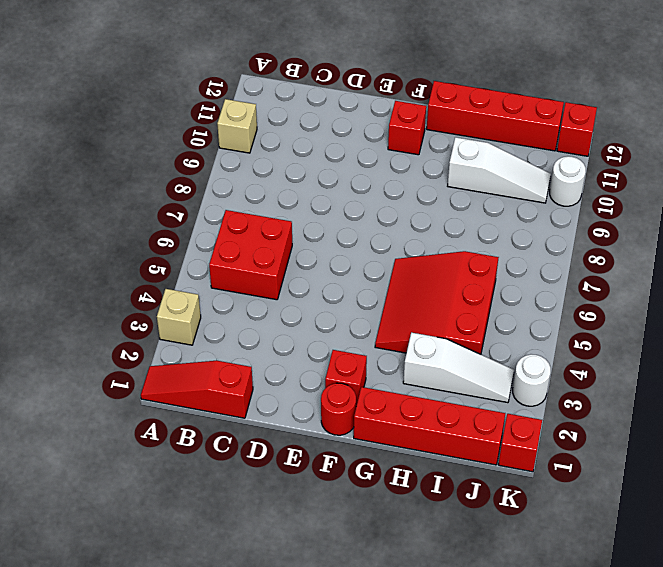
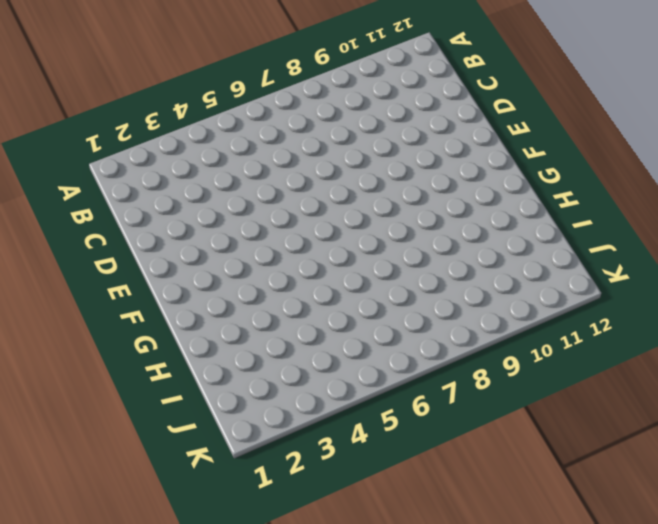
none -> red slope A1:C1 level 1 top C
none -> tan brick A3 level 1
none -> tan brick A10 level 1

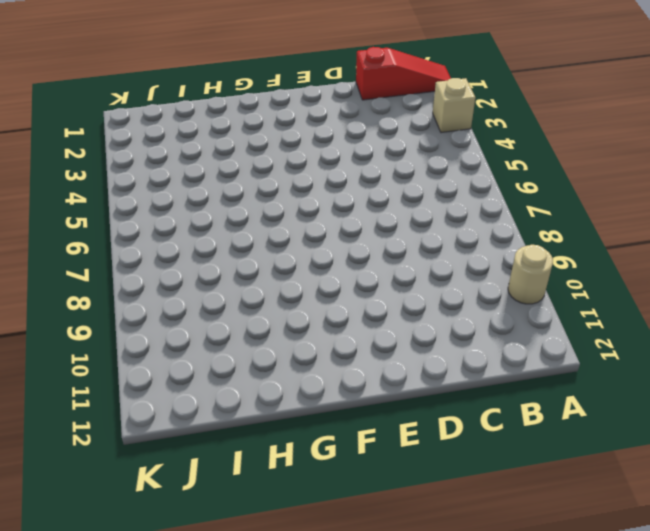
tan round brick A10 level 1 -> tan brick A10 level 1
none -> red brick B5:C6 level 1
none -> red round brick F1 level 1
none -> red brick F2 level 1

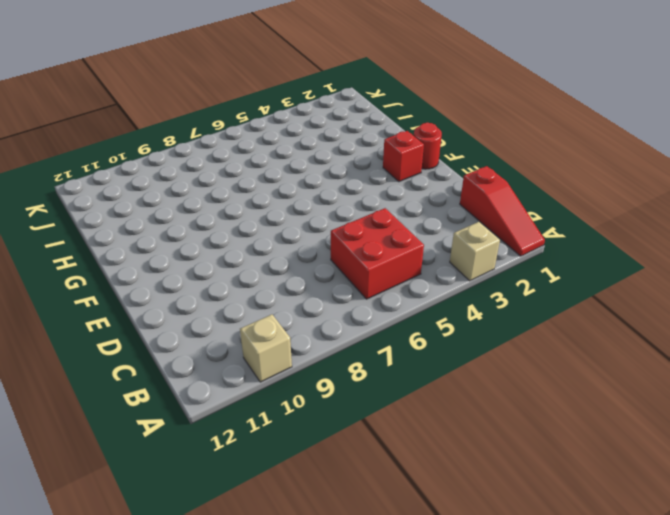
none -> red brick F11 level 1
none -> red brick G1:J1 level 1
none -> red slope G4:I6 level 1 top I

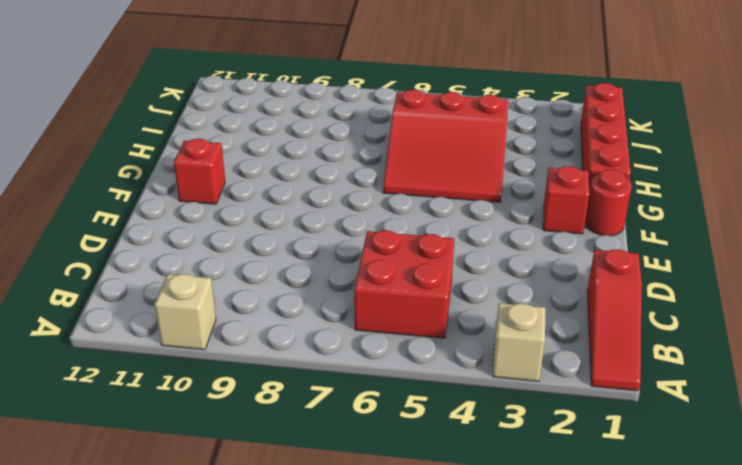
none -> red brick G12:J12 level 1
none -> white slope H3:J3 level 1 top H
none -> white slope H10:J10 level 1 top H

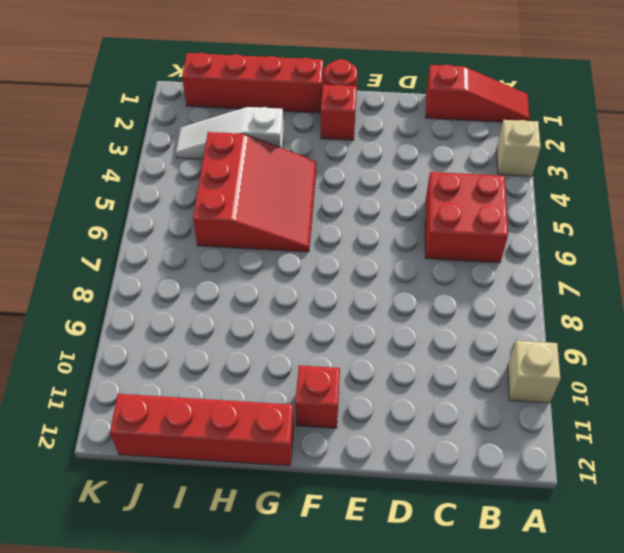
none -> white slope H10:J10 level 1 top H
none -> red brick K1 level 1
none -> white round brick K3 level 1

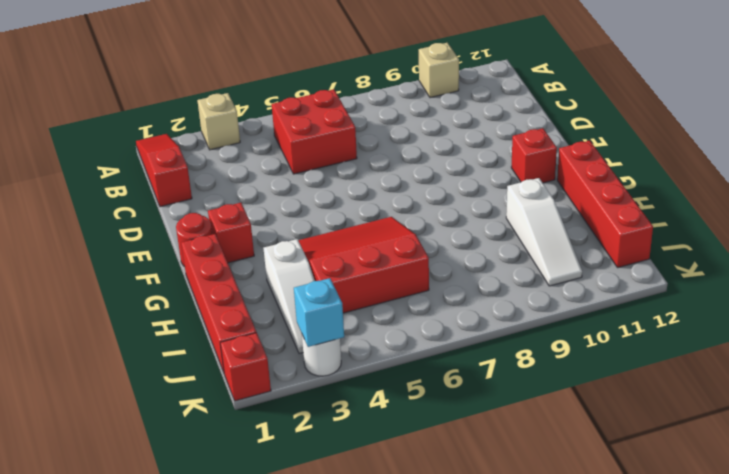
cyan brick K3 level 2 -> none
none -> white round brick K10 level 1
none -> red brick K12 level 1

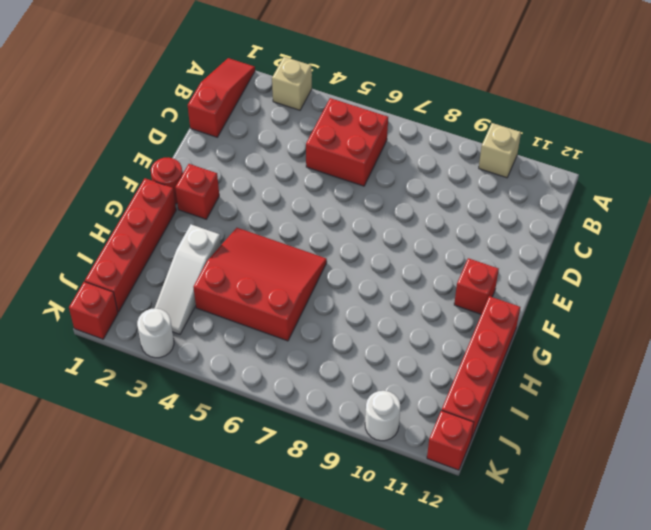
none -> white slope H10:J10 level 1 top H

